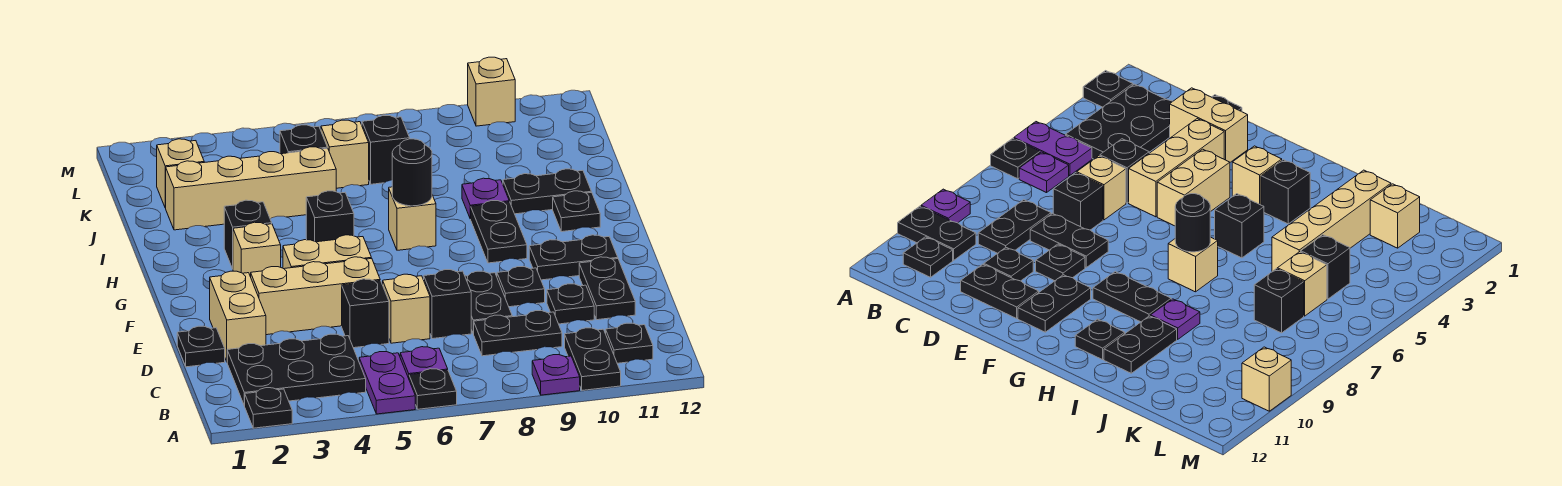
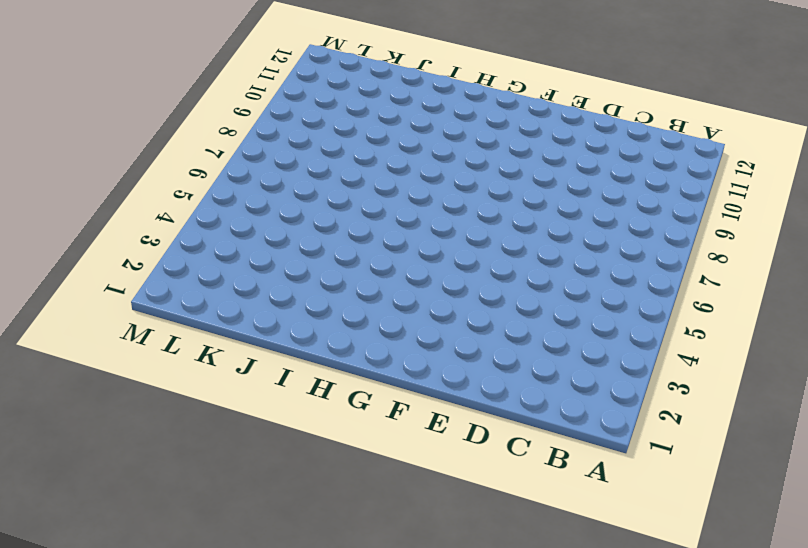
none -> black plate A2 level 1
none -> purple plate A5:B5 level 1
none -> black plate A6 level 1
none -> purple plate A9 level 1

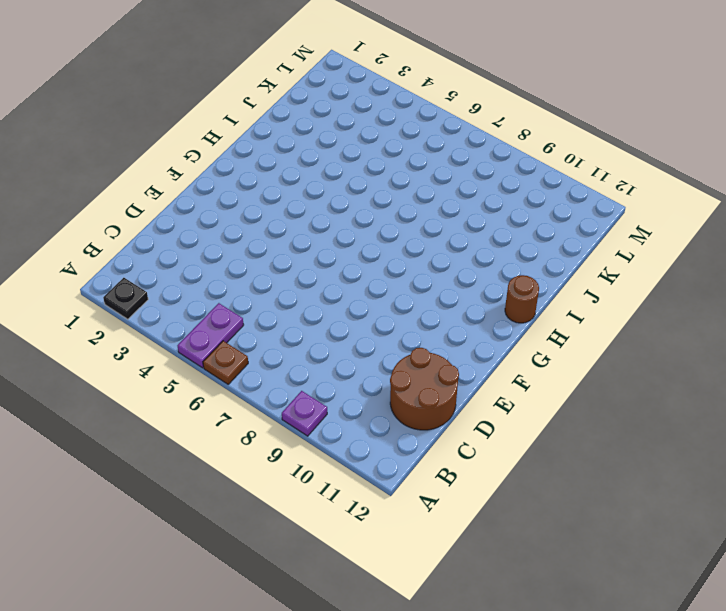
brown plate A6 level 1 -> black plate A6 level 1
brown round brick C11:D12 level 1 -> black plate D11:E11 level 1
brown round brick H12 level 1 -> none
none -> black plate A10:B10 level 1
none -> black plate B2:C4 level 1
none -> purple plate B6 level 1
none -> black plate B11 level 1

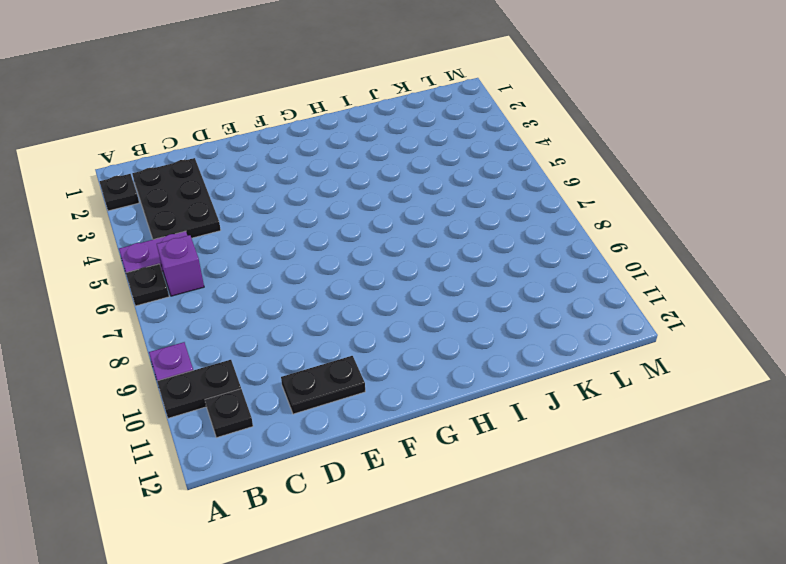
purple brick B6 level 1 -> purple plate B6 level 1
none -> black plate C8:C9 level 1
none -> black plate D1 level 1
none -> tan brick D2:E2 level 1
none -> black brick D5 level 1

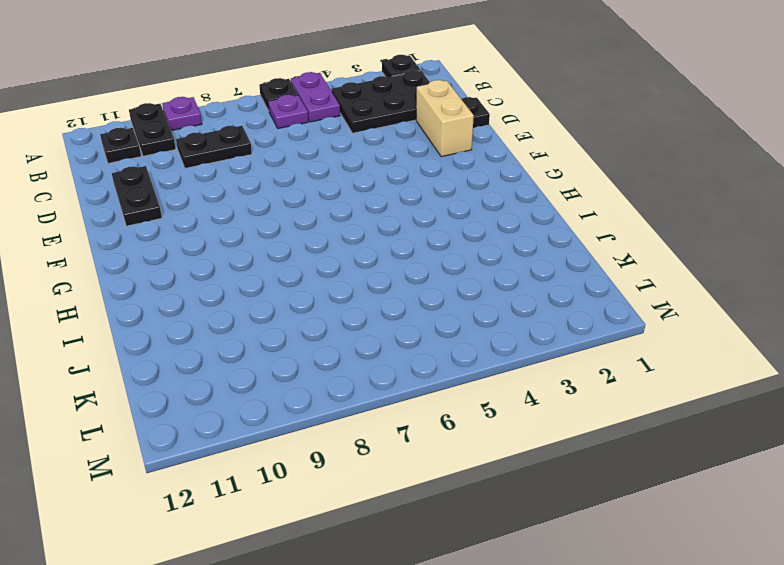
none -> black brick D5 level 1
none -> tan brick D6 level 1
none -> black brick D7 level 1
none -> black plate D8:E8 level 1

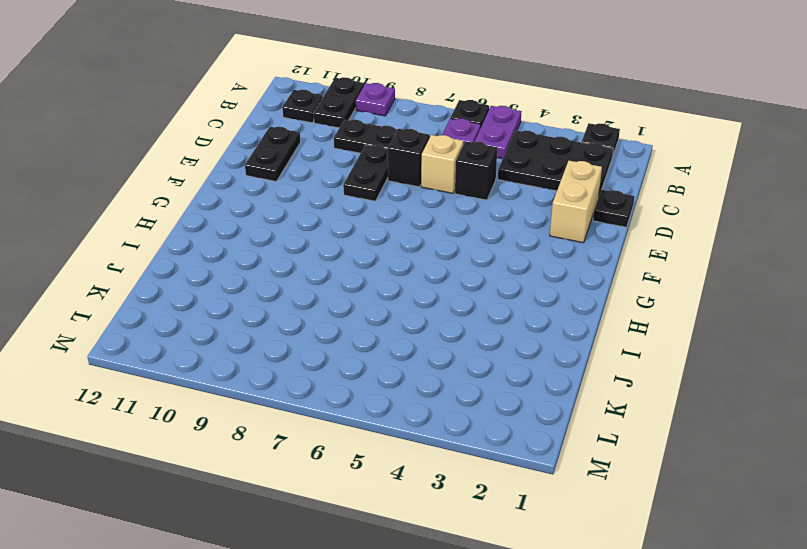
none -> black plate D10 level 1
none -> tan brick E3:E5 level 1
none -> black plate E9 level 1
none -> tan brick F4:F5 level 1

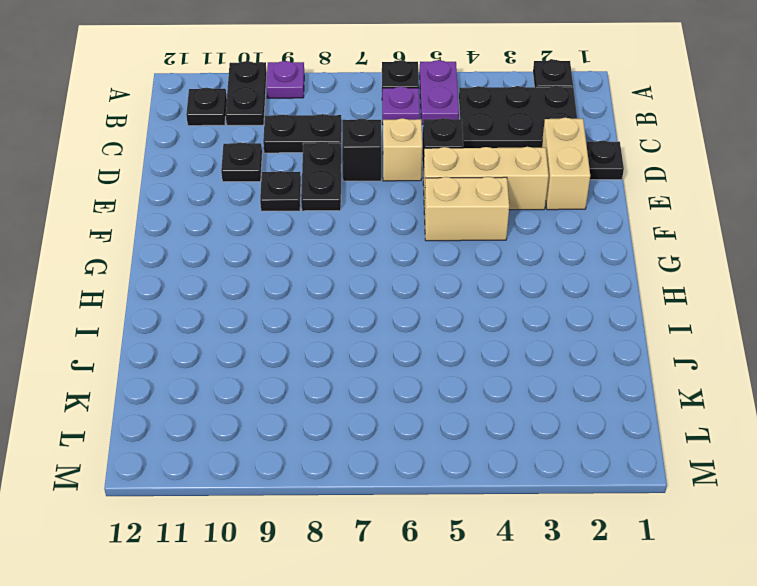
none -> black plate D11:E11 level 1
none -> black plate F10:F11 level 1
none -> tan brick G3 level 1
none -> black plate G9:H9 level 1

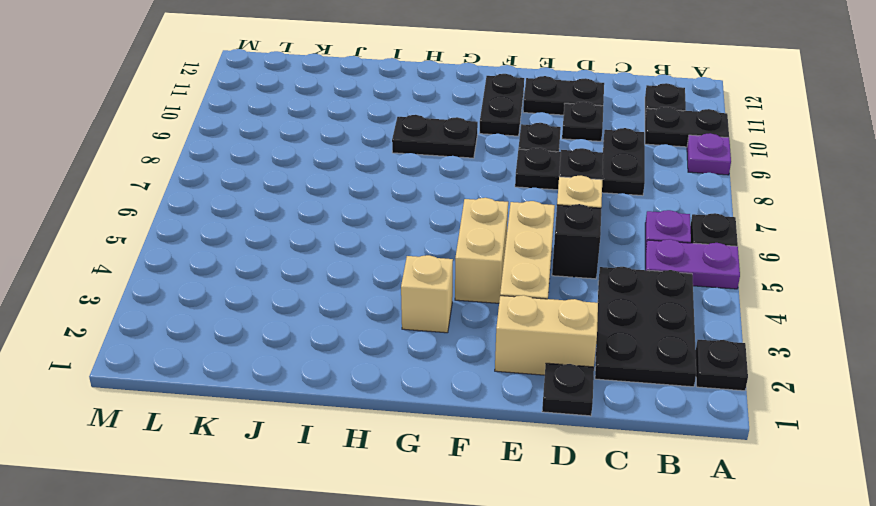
none -> black brick H3 level 1
none -> black brick H5 level 1
none -> tan brick H7 level 1
none -> black plate H11 level 1

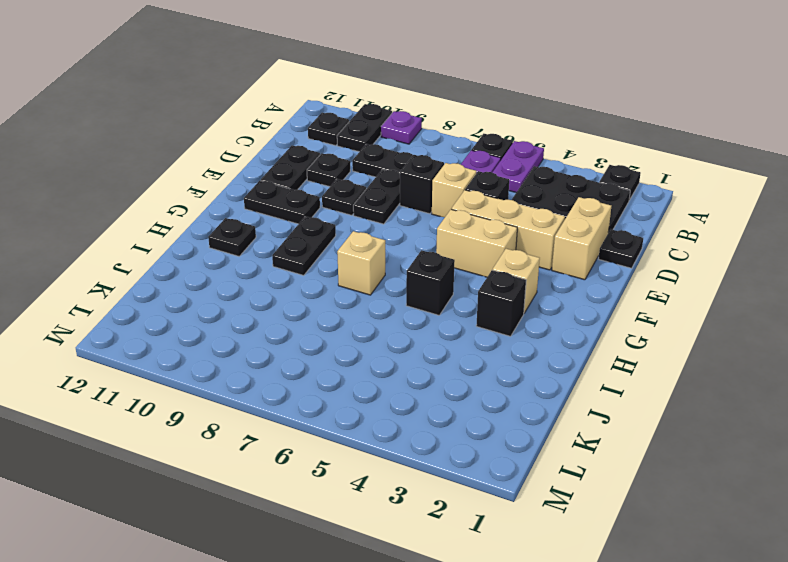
none -> purple plate I9 level 1
none -> black plate I10:I11 level 1
none -> tan brick J2:J5 level 1
none -> tan brick K2 level 1

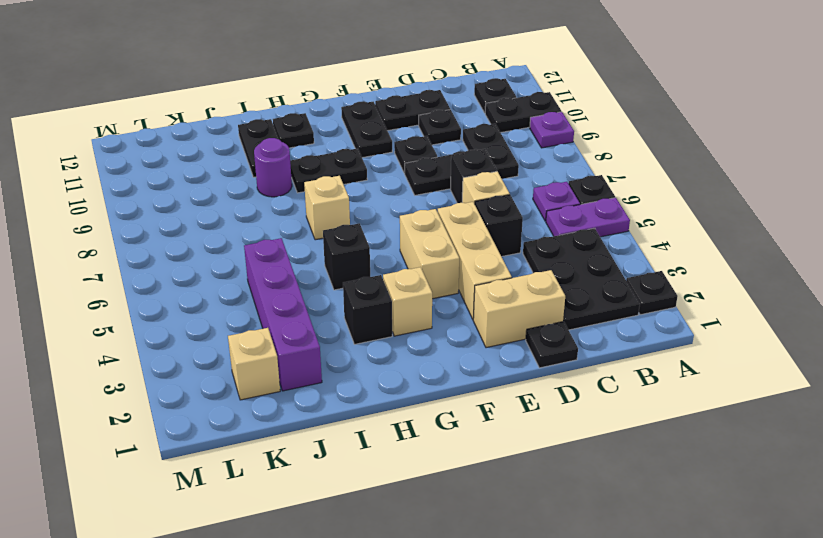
purple round brick I9 level 1 -> purple plate I9 level 1
purple brick J2:J5 level 1 -> tan brick J2:J5 level 1
none -> black brick K5 level 1
none -> tan brick K6 level 1
none -> black brick K7 level 1
none -> tan brick M10 level 1

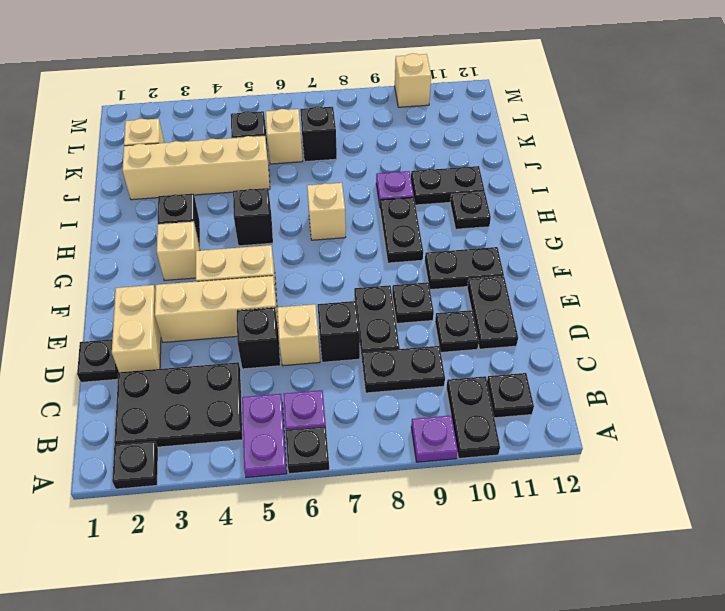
none -> black round brick H7 level 2

